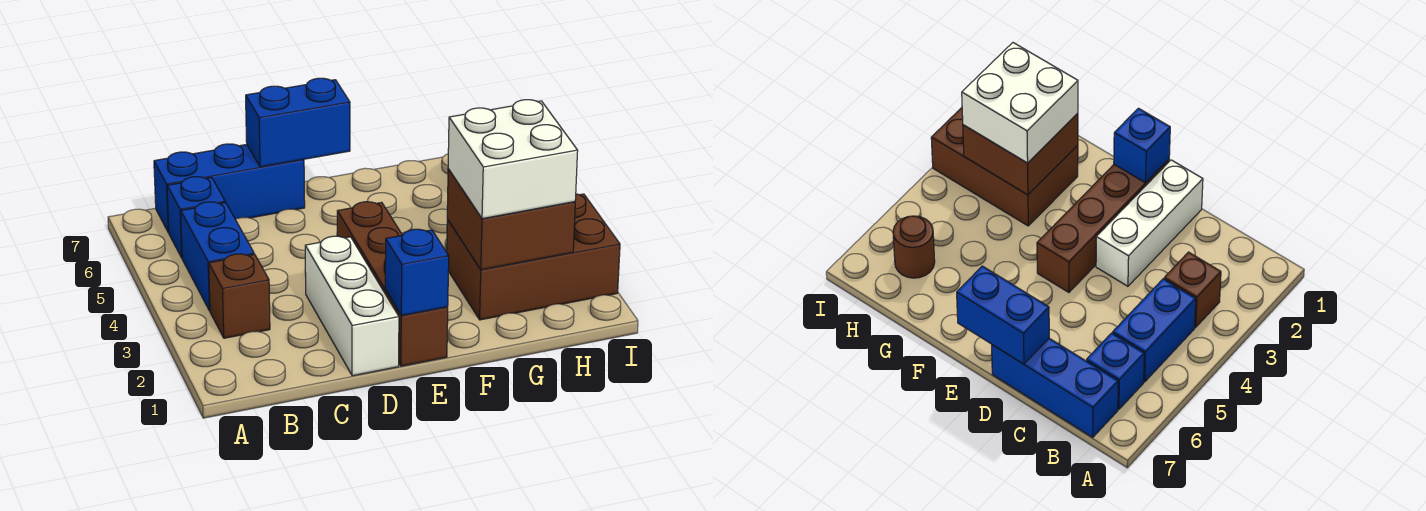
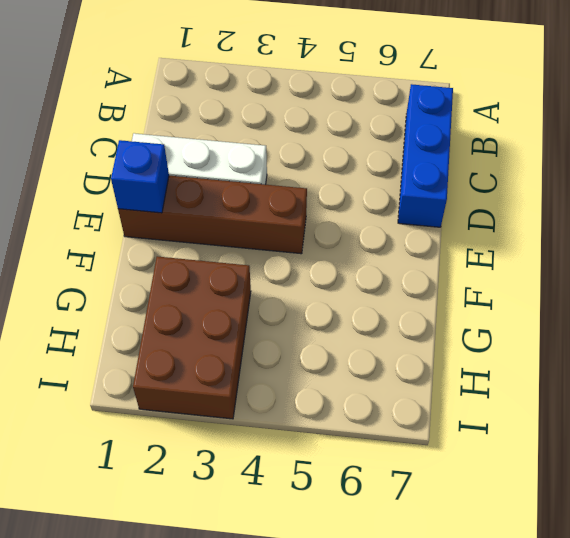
none -> brown brick B3 level 1
none -> blue brick B4:B5 level 1
none -> blue brick B6 level 1

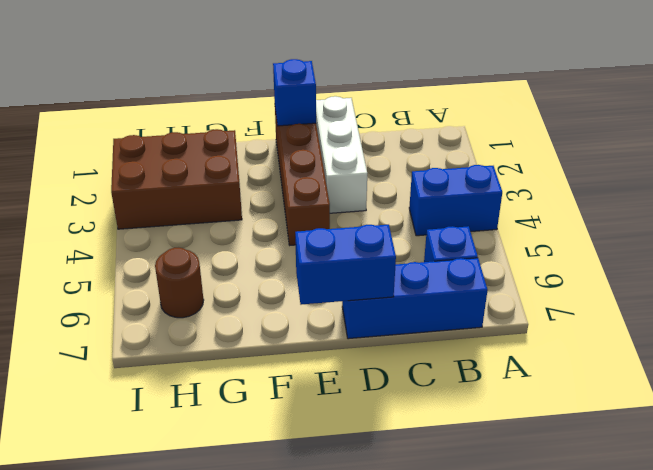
blue brick A4:B4 level 1 -> blue brick B4:B5 level 1
none -> brown brick B3 level 1
none -> brown brick G2:H3 level 2
none -> white brick G2:H3 level 3

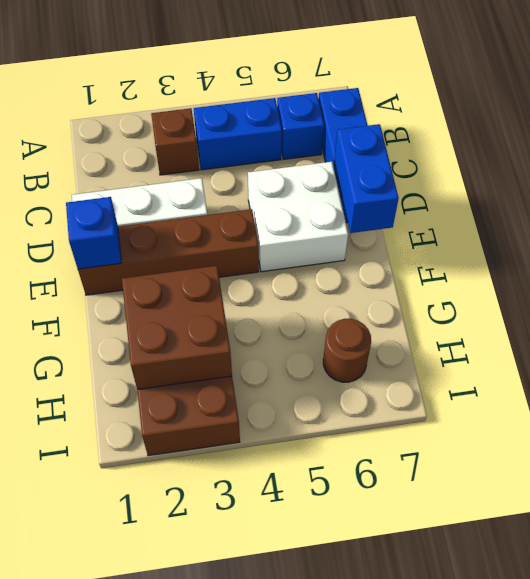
white brick D5:E6 level 1 -> white brick G2:H3 level 3

